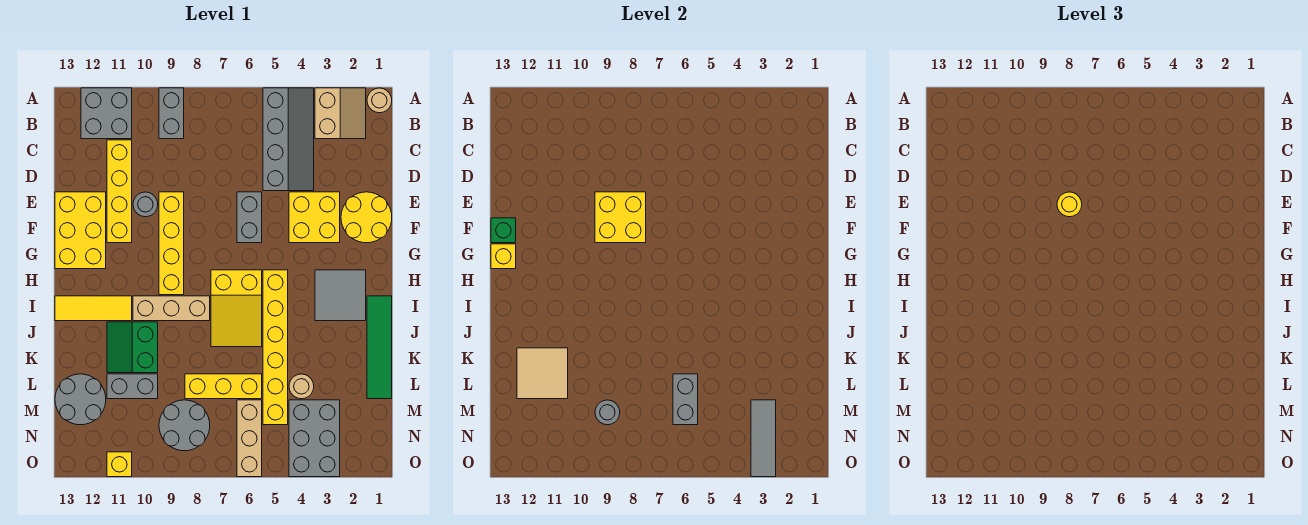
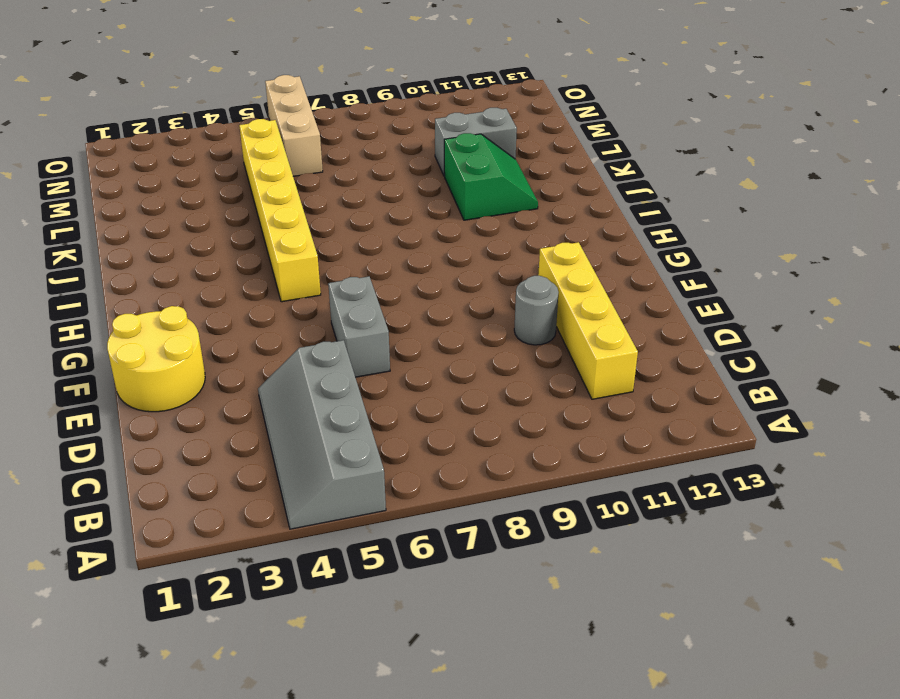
none -> tan round brick A1 level 1
none -> tan slope A2:B3 level 1 top 3
none -> grey brick A9:B9 level 1
none -> grey brick A11:B12 level 1

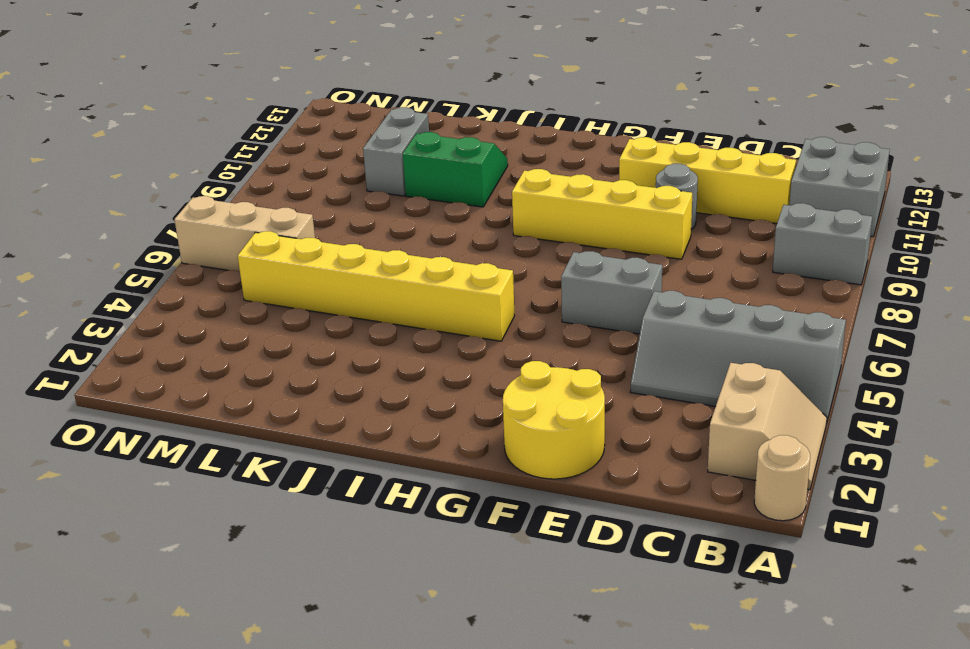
tan slope A2:B3 level 1 top B -> tan slope A2:B3 level 1 top 3
none -> yellow brick E3:F4 level 1
none -> yellow brick E12:G13 level 1
none -> grey tile H2:I3 level 1
none -> yellow slope H6:J7 level 1 top H

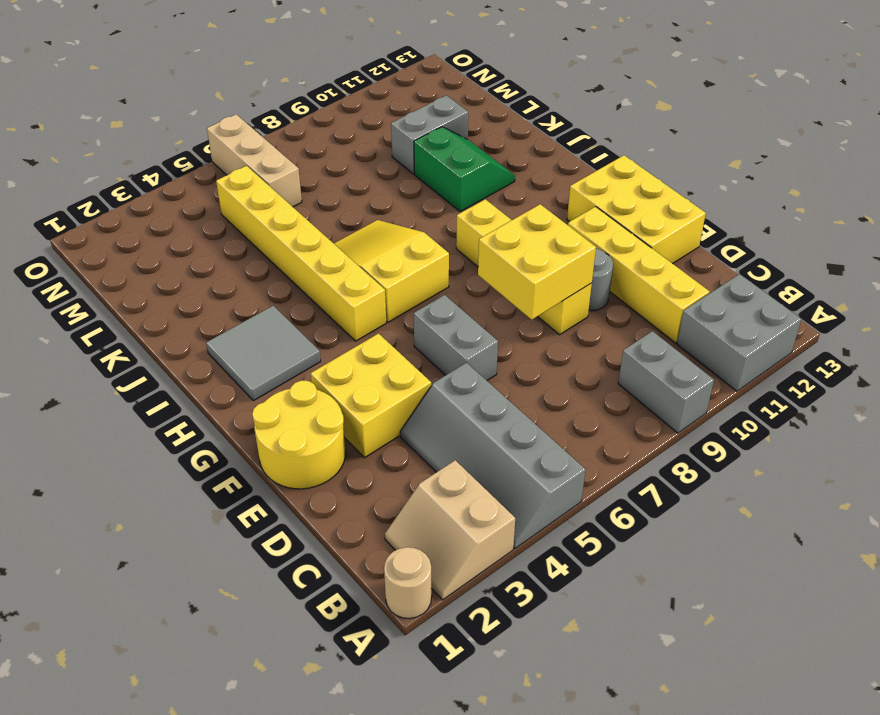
none -> green tile I1:L1 level 1
none -> tan brick I8:I10 level 1
none -> yellow tile I11:I13 level 1
none -> tan round brick L4 level 1

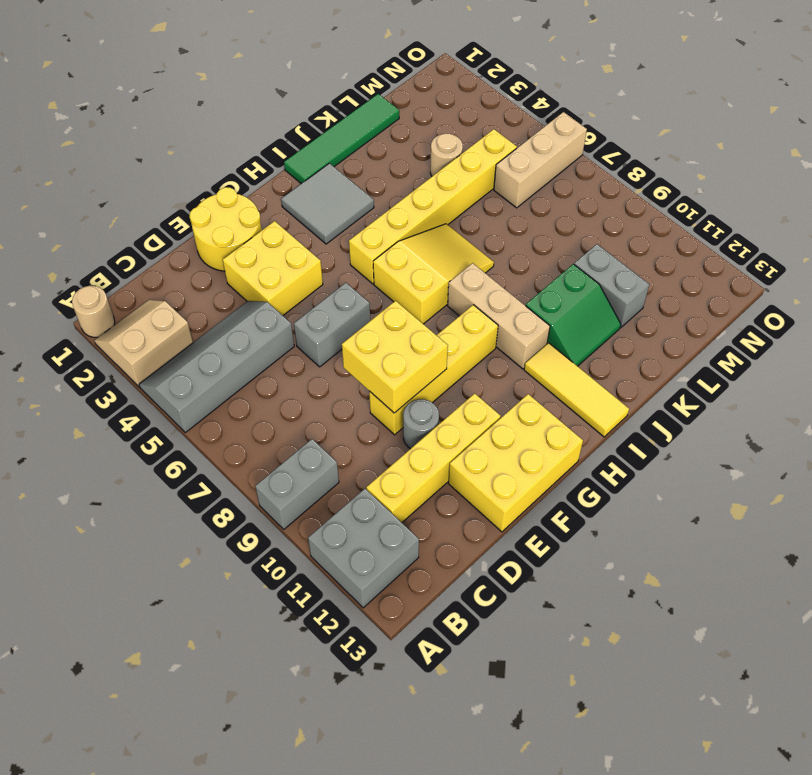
none -> yellow brick L6:L8 level 1
none -> grey round brick L12:M13 level 1
none -> grey brick M3:O4 level 1
none -> grey round brick M8:N9 level 1

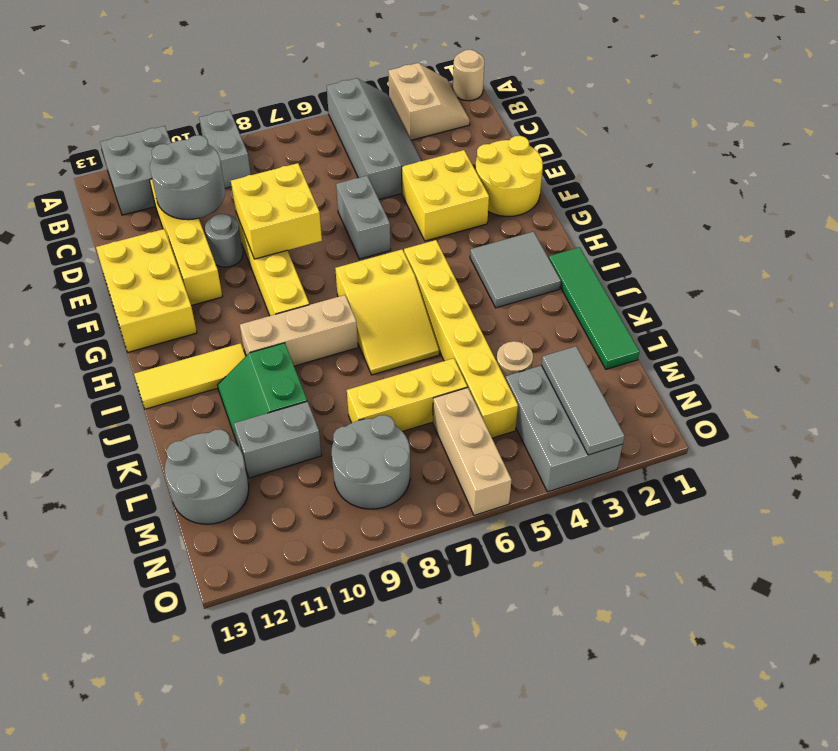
grey round brick C10:D11 level 2 -> none
none -> yellow brick O11 level 1
none -> green brick F13 level 2
none -> yellow brick G13 level 2
none -> tan tile K11:L12 level 2

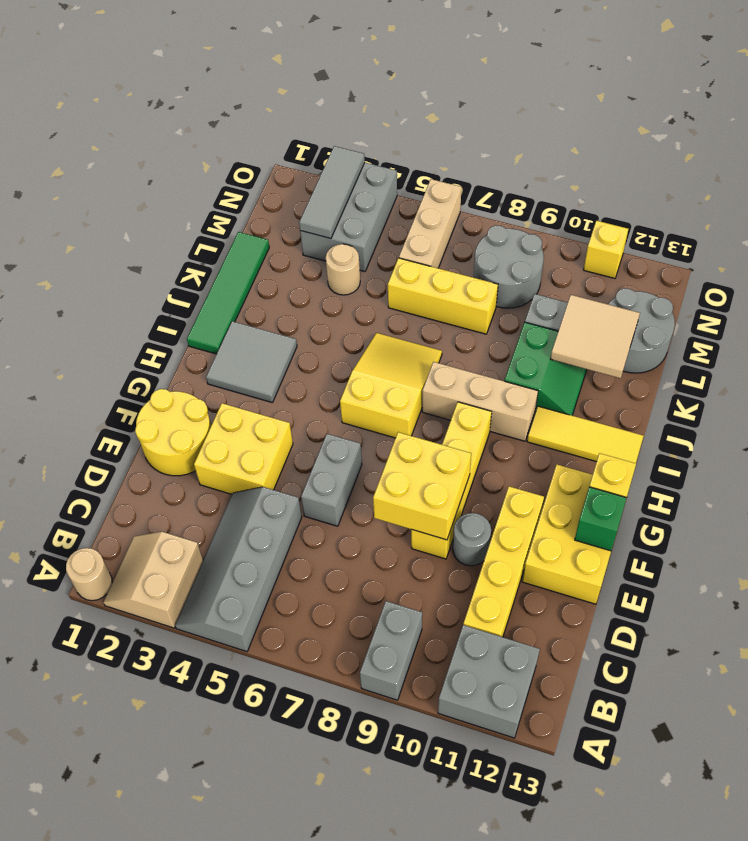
none -> yellow brick H5:M5 level 1
none -> grey brick L6:M6 level 2
none -> grey round brick M9 level 2
none -> yellow round brick E8 level 3

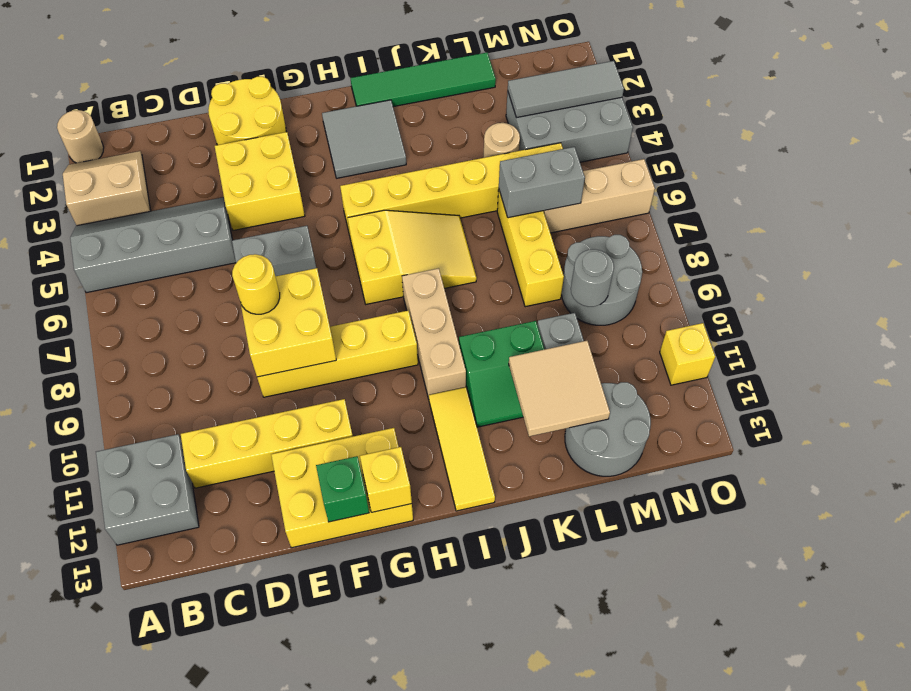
none -> grey brick A9:B9 level 1
none -> grey round brick E10 level 1

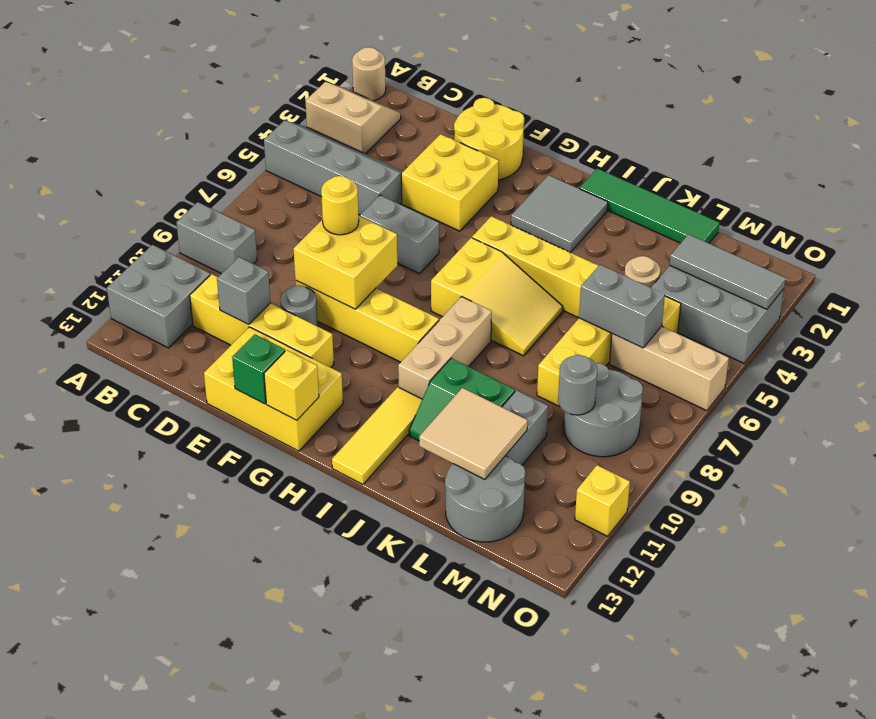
grey brick D11 level 2 -> none

